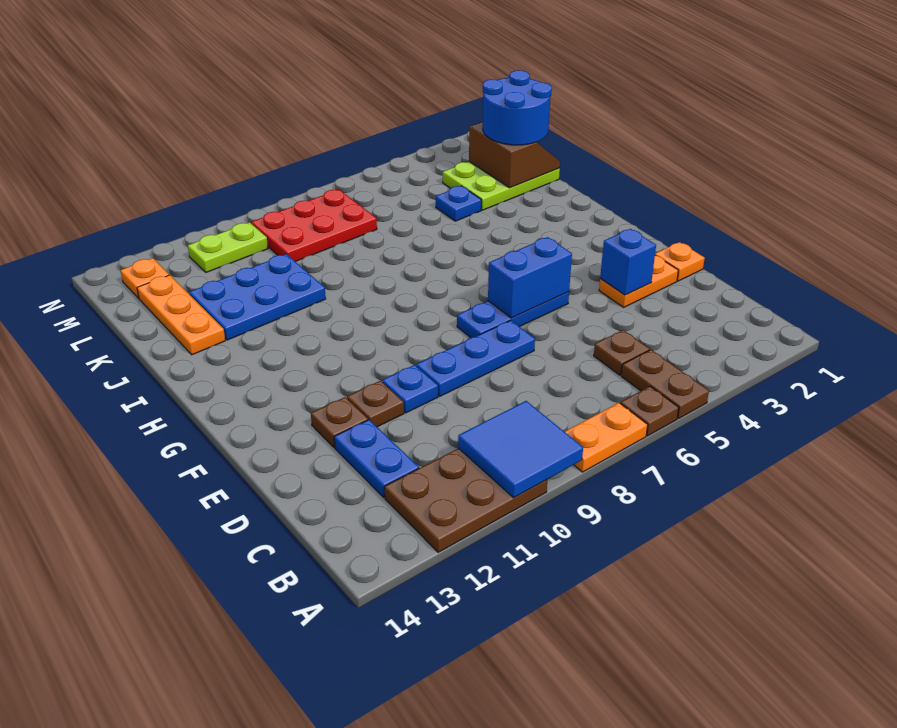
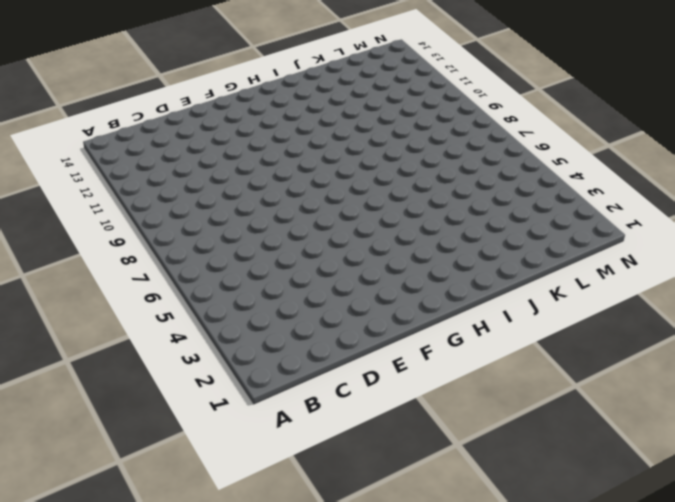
none -> brown plate A5:B5 level 1
none -> brown plate A6 level 1
none -> orange plate A7:A8 level 1

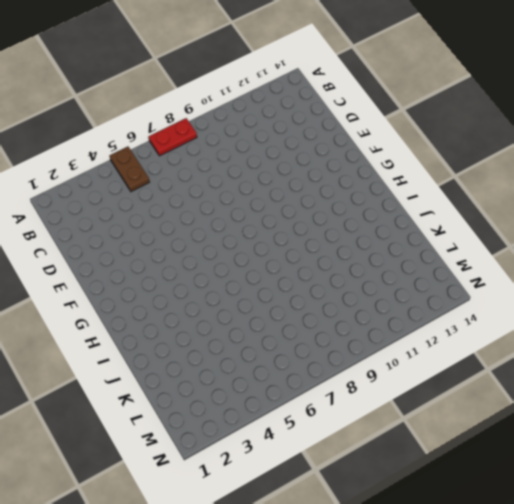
red plate A7:A8 level 1 -> orange plate A7:A8 level 1
none -> brown plate A6 level 1
none -> brown plate A10:B12 level 1
none -> brown plate C5 level 1

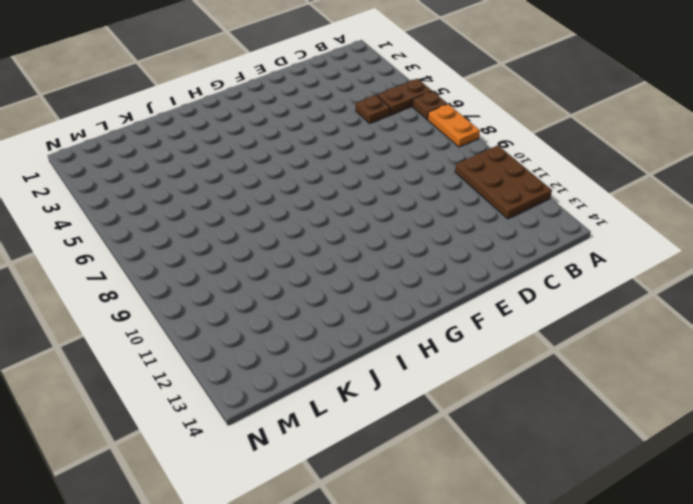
none -> blue plate C12:D12 level 1
none -> orange plate E1 level 1
none -> orange plate E2:E3 level 1

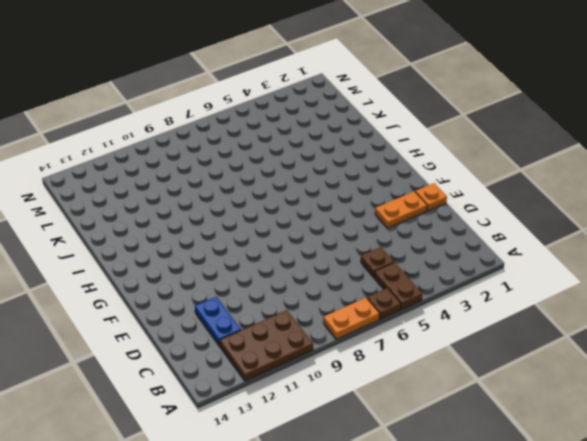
none -> blue plate E7:E9 level 1
none -> blue plate E10 level 1
none -> brown plate E11 level 1

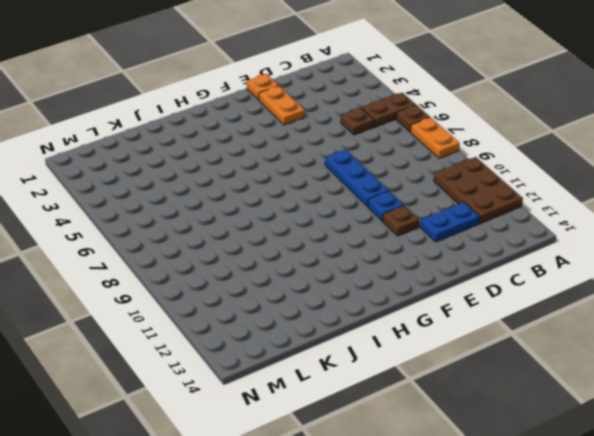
none -> brown plate E12 level 1
none -> blue plate F5:F7 level 1
none -> blue plate J10:K12 level 1

